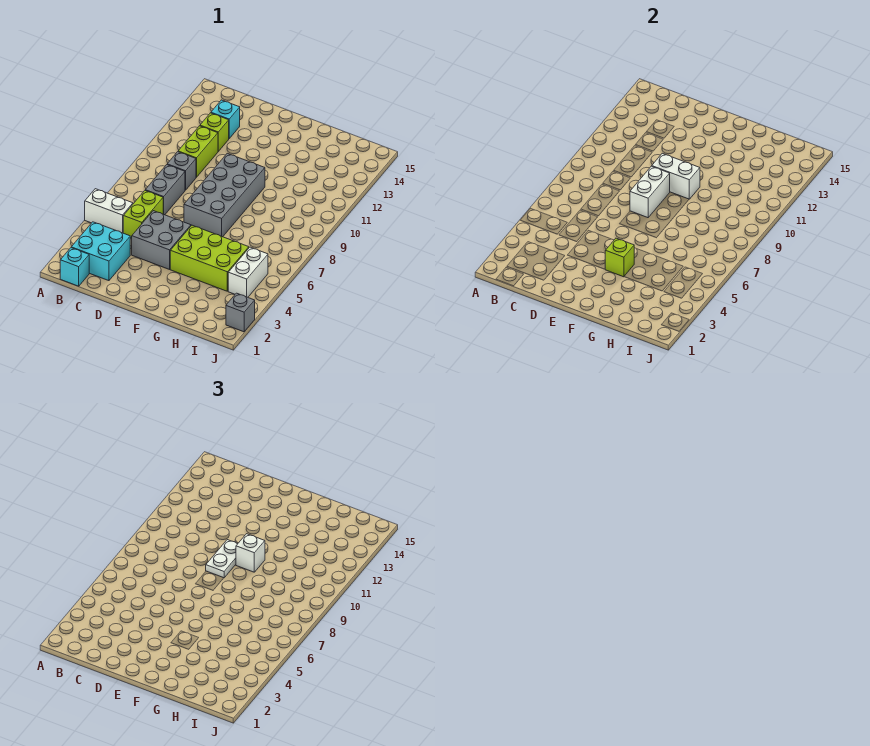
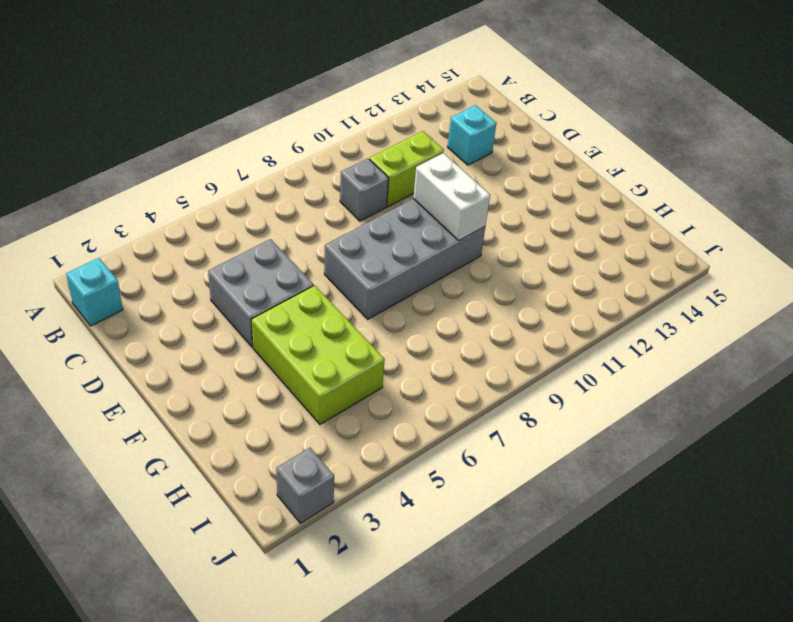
none -> white brick A5:B5 level 1
none -> cyan brick B2:C3 level 1
none -> lime brick C5:C6 level 1

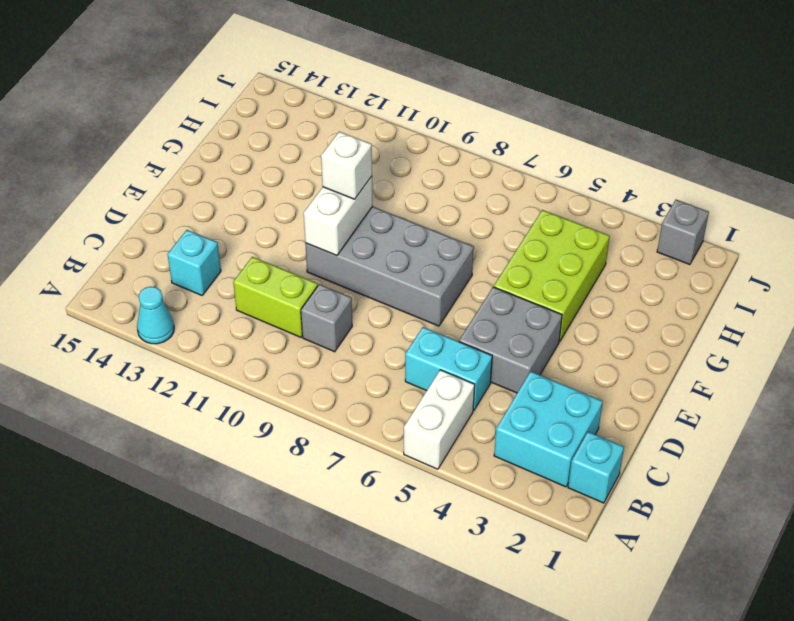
cyan cone A13 level 1 -> none
cyan brick C5:C6 level 1 -> lime brick C5:C6 level 1
none -> grey brick C7:C8 level 1
none -> lime brick C12 level 1
none -> white brick I4:I5 level 1

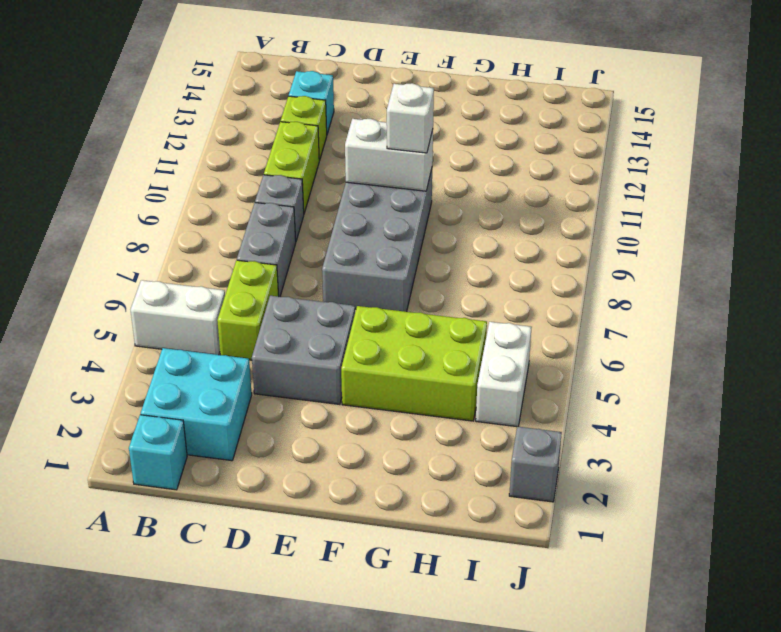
none -> white brick E8:E9 level 2
none -> lime brick F4 level 2
none -> white plate E9:E10 level 3

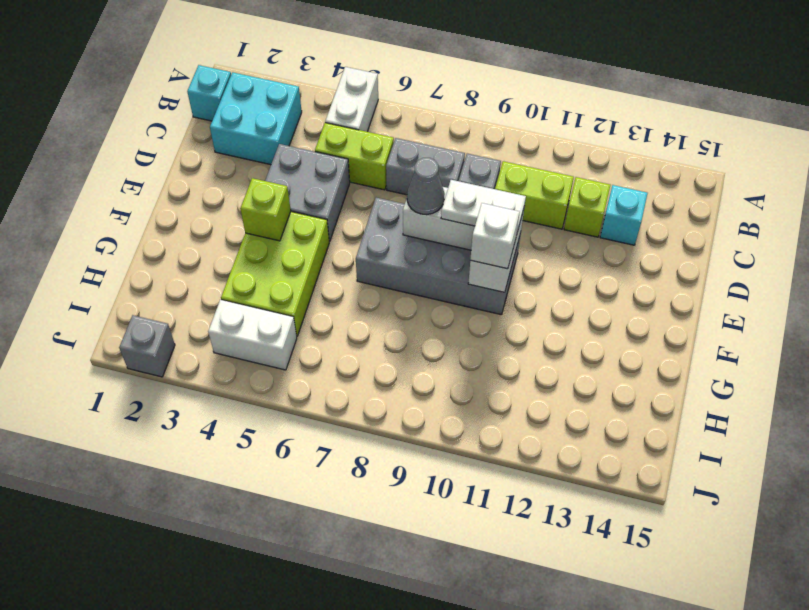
grey cone E8 level 3 -> none

